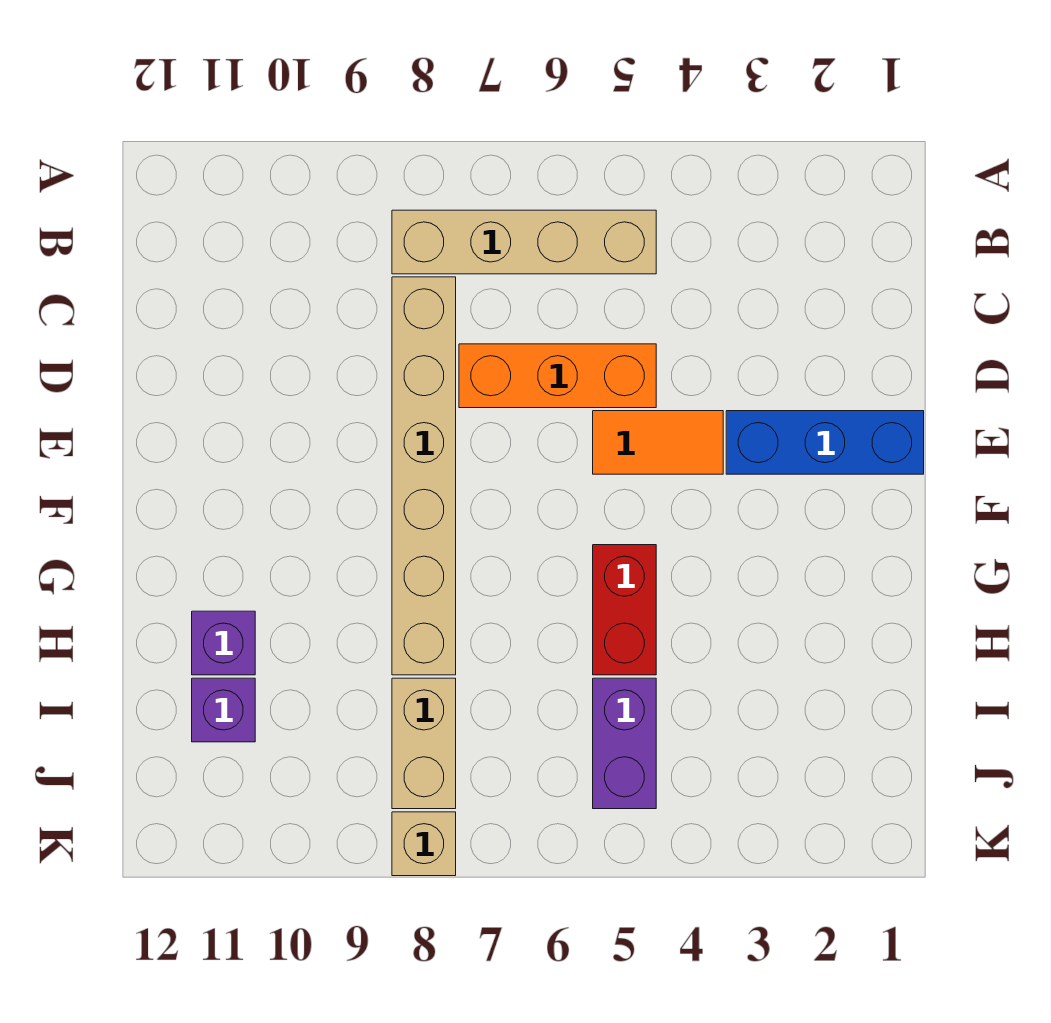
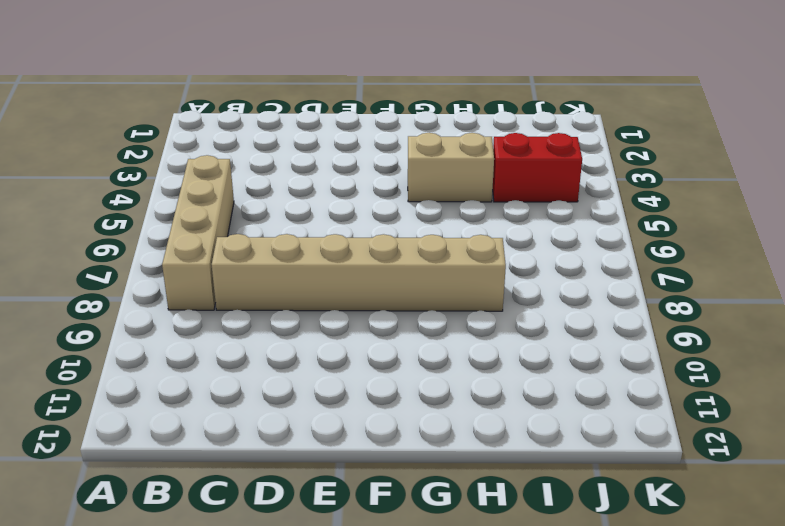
tan brick G4:H4 level 1 -> tan brick I8:J8 level 1
red brick I4:J4 level 1 -> red brick G5:H5 level 1
none -> orange brick D5:D7 level 1
none -> blue brick E1:E3 level 1

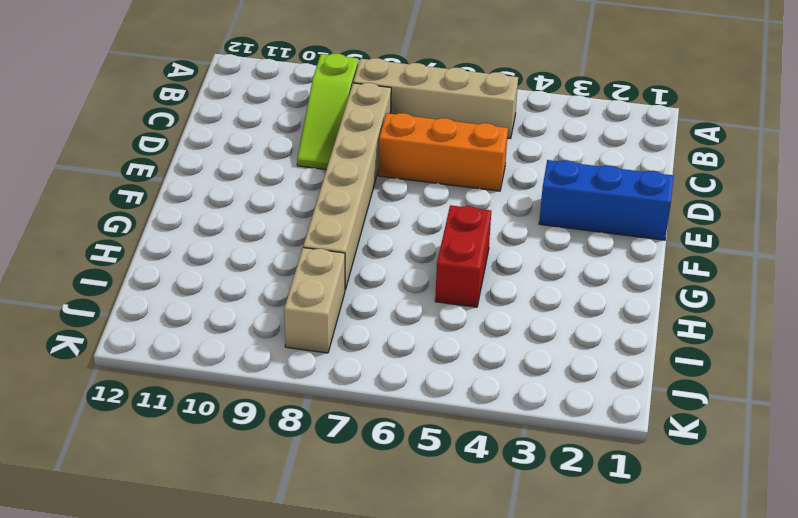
lime slope B9:D9 level 1 top B -> none
none -> orange tile E4:E5 level 1
none -> purple brick H11 level 1

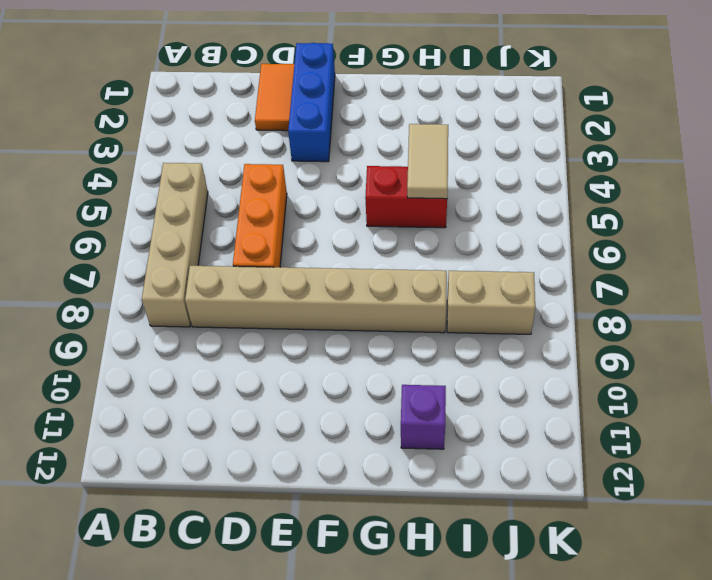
orange tile D1:D2 level 1 -> orange tile E4:E5 level 1
tan tile H4:H5 level 2 -> none
none -> purple brick I5:J5 level 1
none -> purple brick I11 level 1

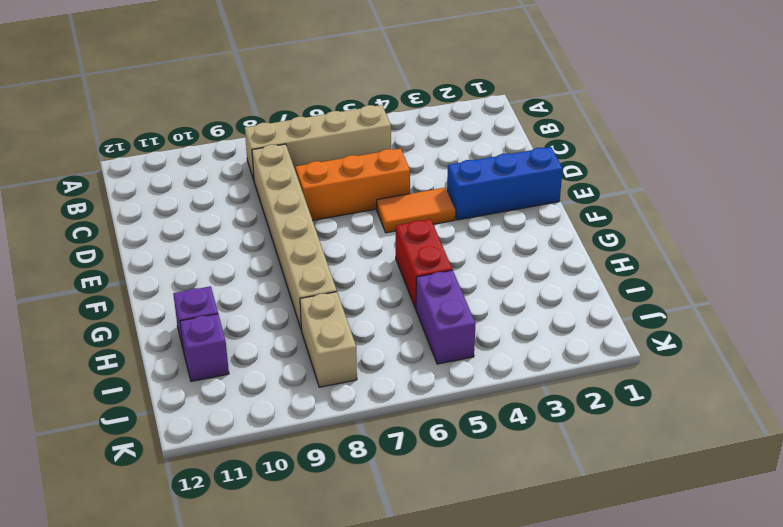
none -> tan brick K8 level 1

